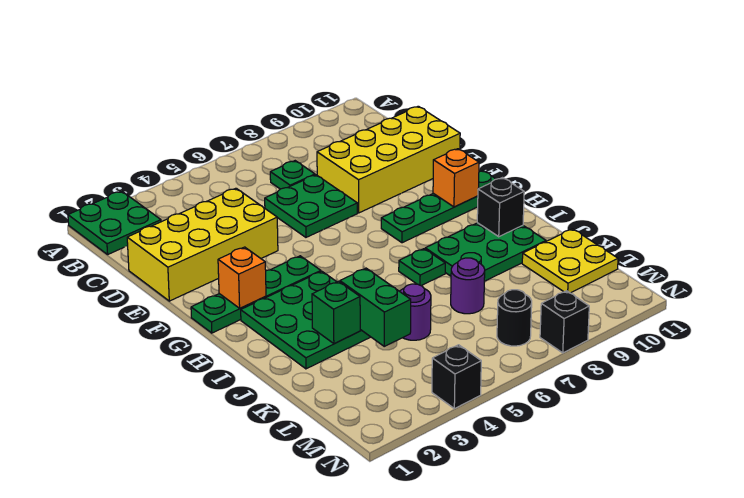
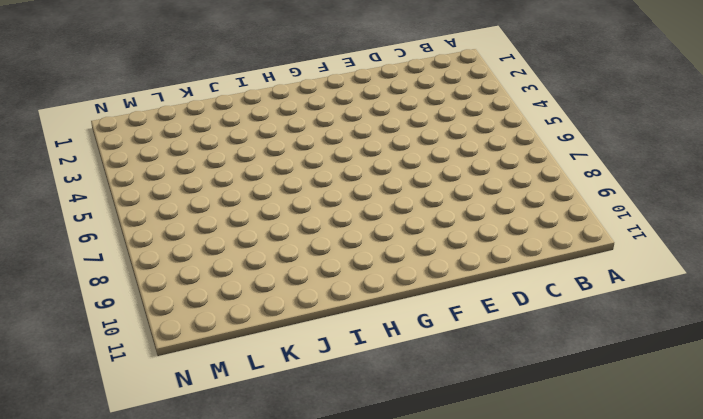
none -> green plate A1:B2 level 1
none -> green plate C7 level 1
none -> yellow brick D1:E4 level 1

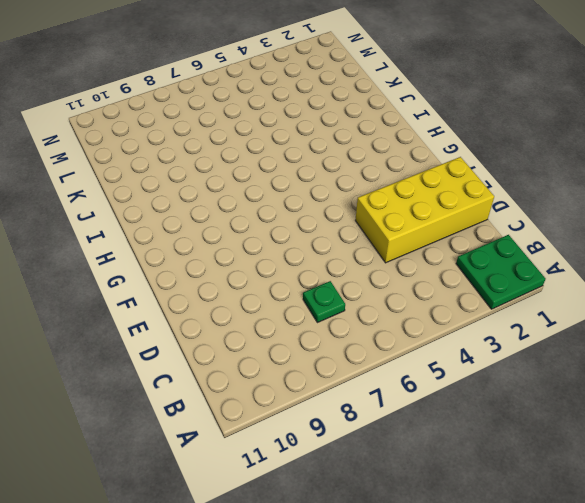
none -> green plate D6:E7 level 1
none -> yellow brick D8:E11 level 1
none -> green plate G1:G4 level 1

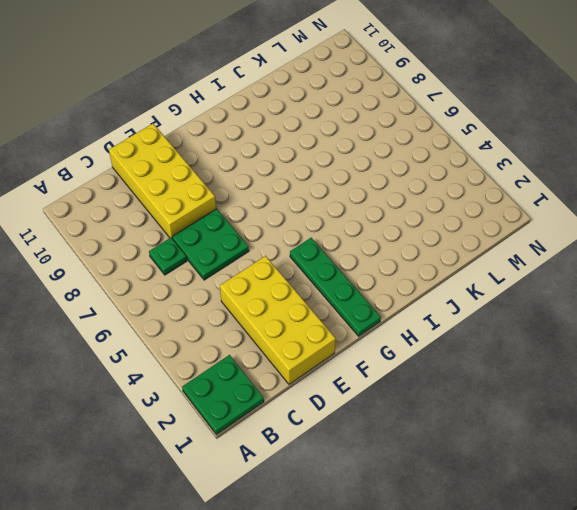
none -> green plate G8:G11 level 1
none -> green plate H2:J4 level 1
none -> green plate I7 level 1

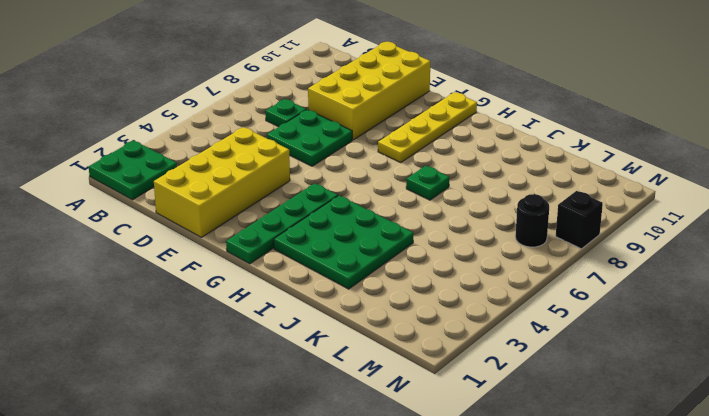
yellow plate G8:G11 level 1 -> green plate G8:G11 level 1
none -> green plate I8:J10 level 1
none -> purple round brick K5 level 1
none -> purple round brick K7 level 1

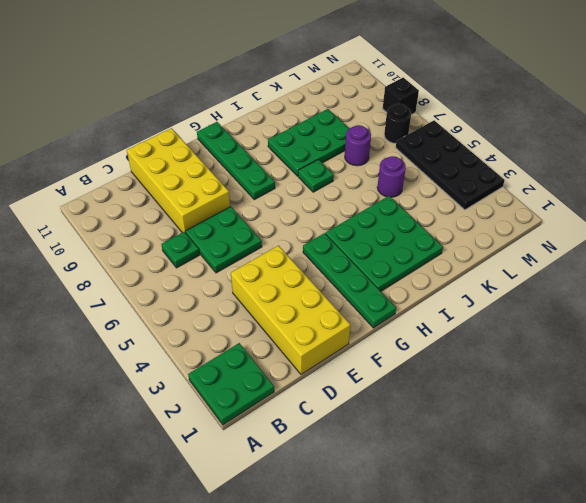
green plate I8:K9 level 1 -> green plate I8:J10 level 1
black plate M3:N6 level 1 -> black brick N4 level 1
none -> yellow plate K10:L11 level 1
none -> orange brick G2 level 2
none -> orange brick G10 level 2

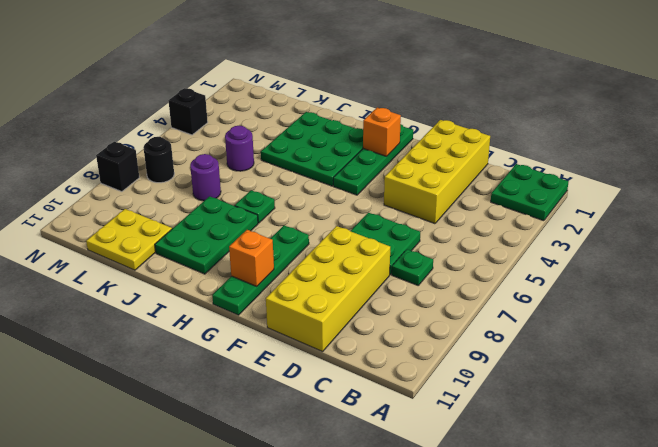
none -> black brick I10 level 2
none -> green brick J3 level 2
none -> green brick J4:K4 level 2

